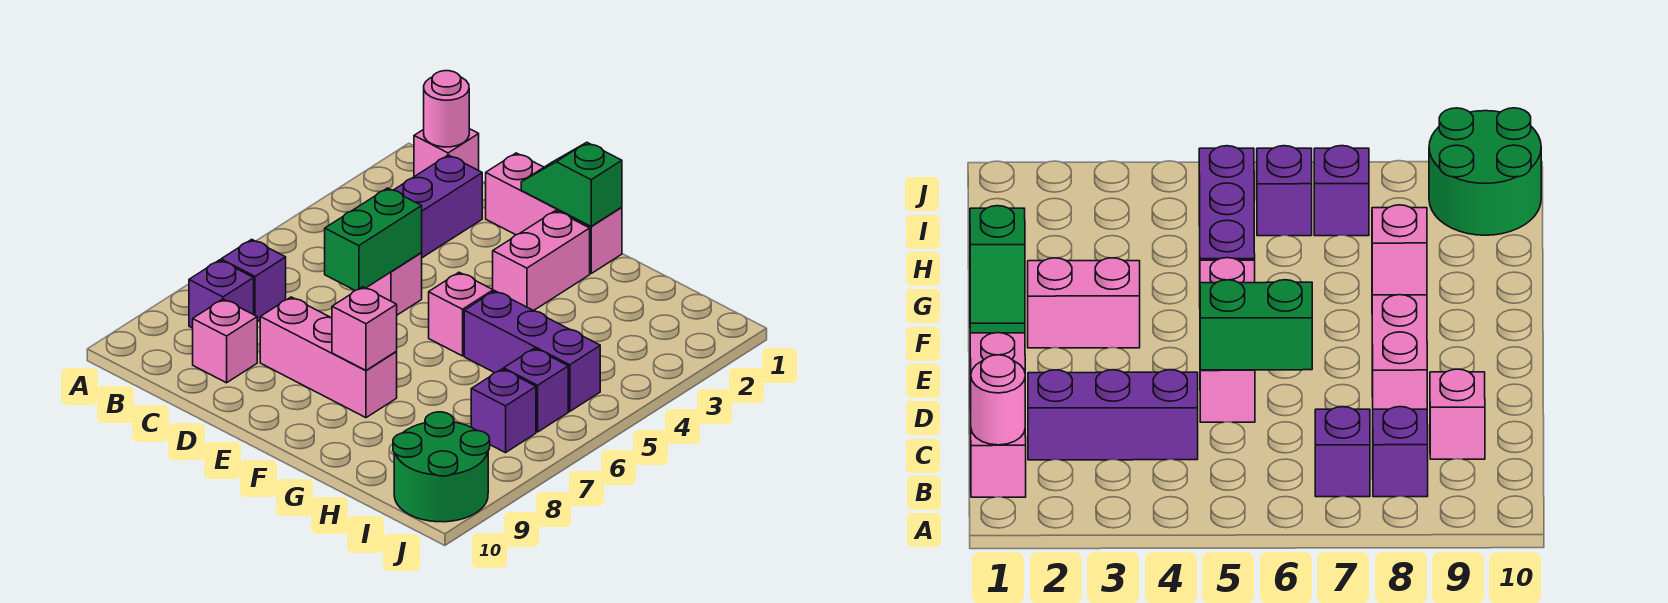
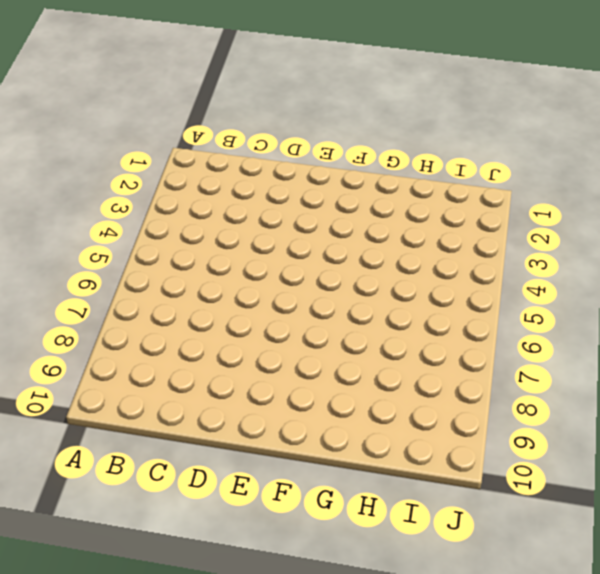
none -> pink brick B1 level 1
none -> purple brick B7 level 1
none -> purple brick B8 level 1

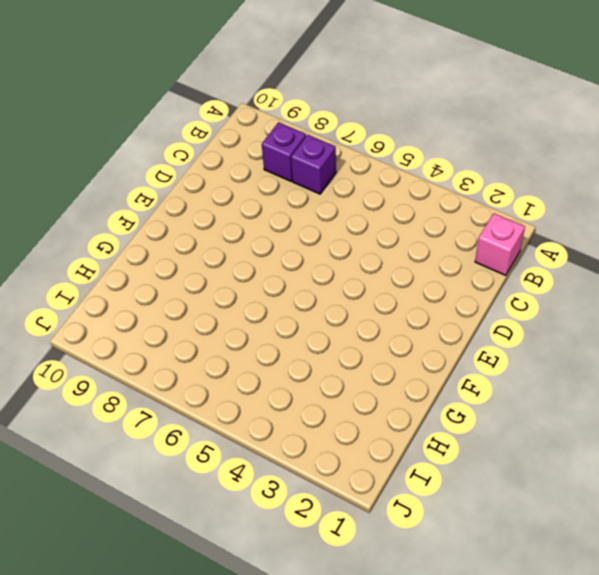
none -> purple brick C2:C4 level 1
none -> pink brick C9 level 1
none -> pink brick D1:F1 level 1

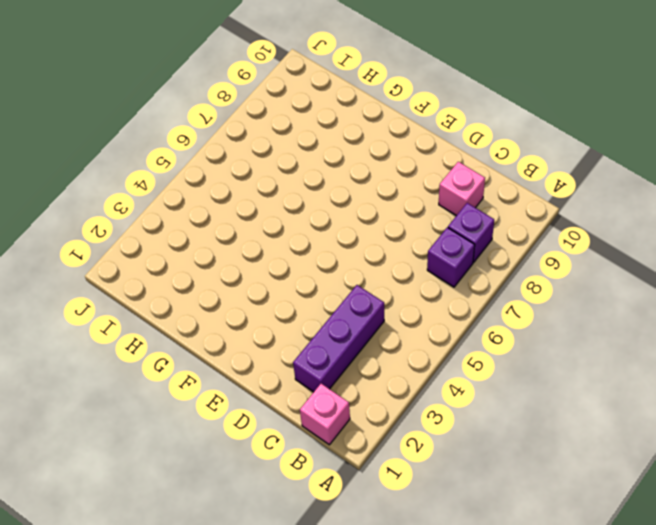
none -> pink brick D1:F1 level 1
none -> pink brick D5 level 1
none -> pink brick D8:F8 level 1

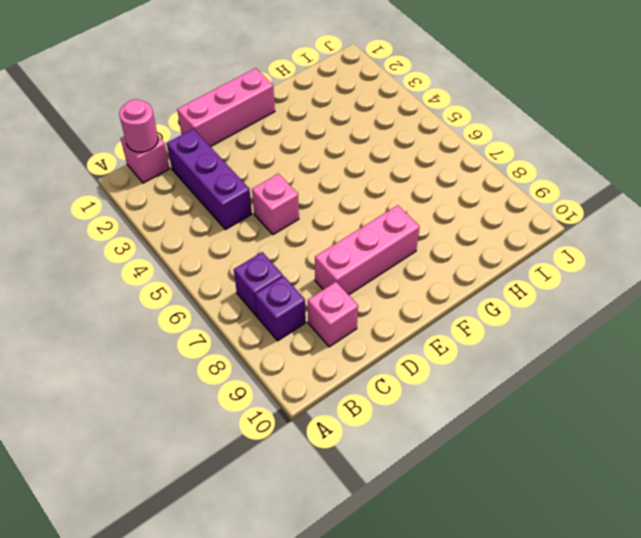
none -> pink brick F2:F3 level 1
none -> pink brick F5 level 1
none -> purple brick G5:I5 level 1

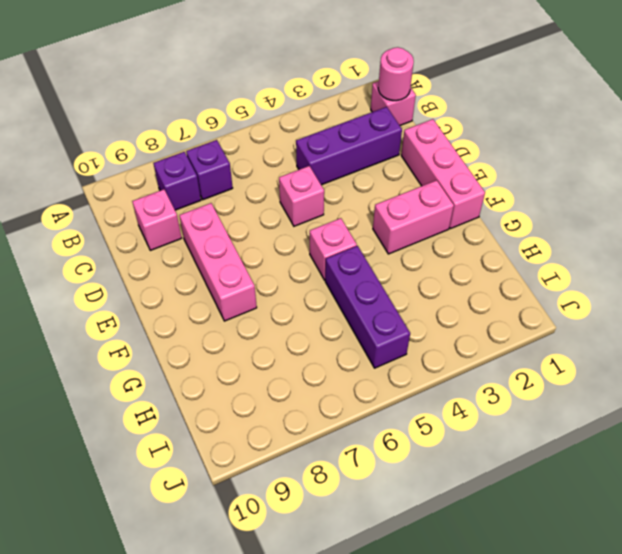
none -> purple brick I6 level 1
none -> purple brick I7 level 1
none -> green round brick I9:J10 level 1

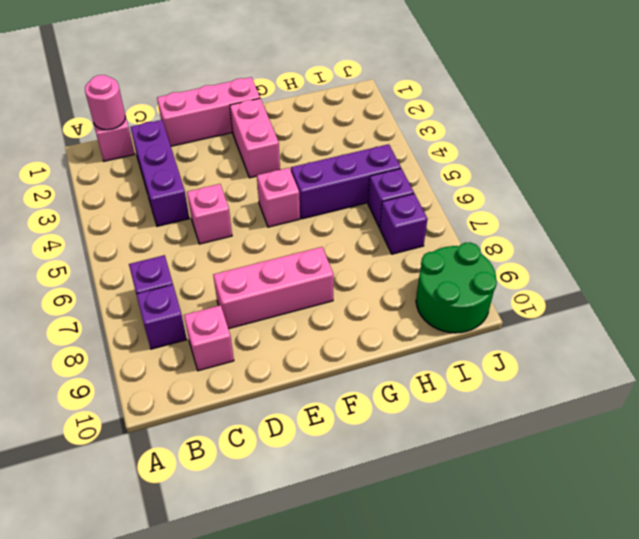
none -> green brick D5:D6 level 2
none -> green slope E1:F1 level 2 top F
none -> pink brick F8 level 2

